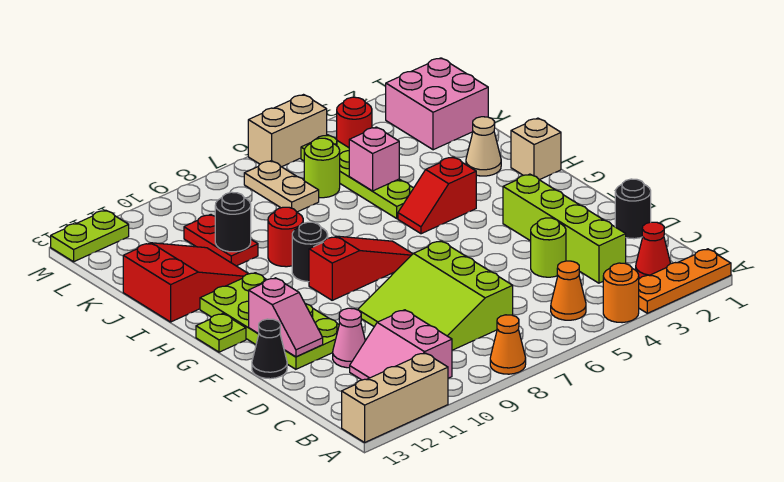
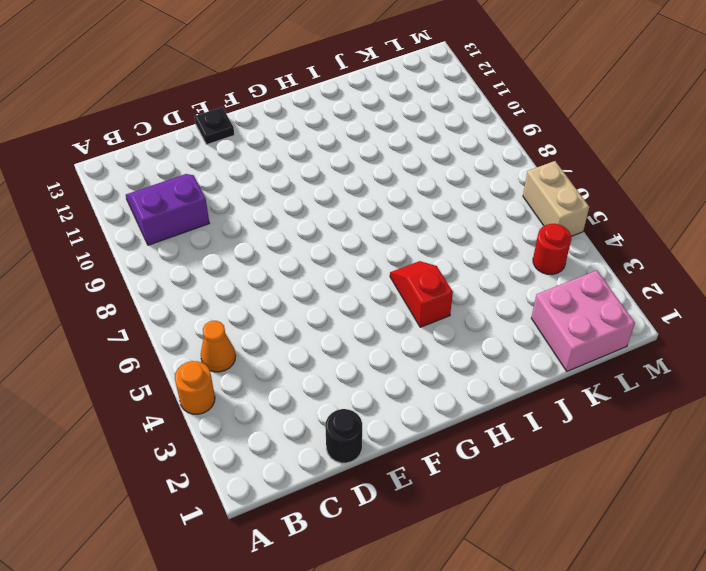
purple slope B10:C11 level 1 top 10 -> pink slope B10:C11 level 1 top 10
black plate E13 level 1 -> black cone E13 level 1
none -> orange plate A1:A3 level 1
none -> orange cone A8 level 1
none -> tan brick A11:A13 level 1
none -> red cone B2 level 1

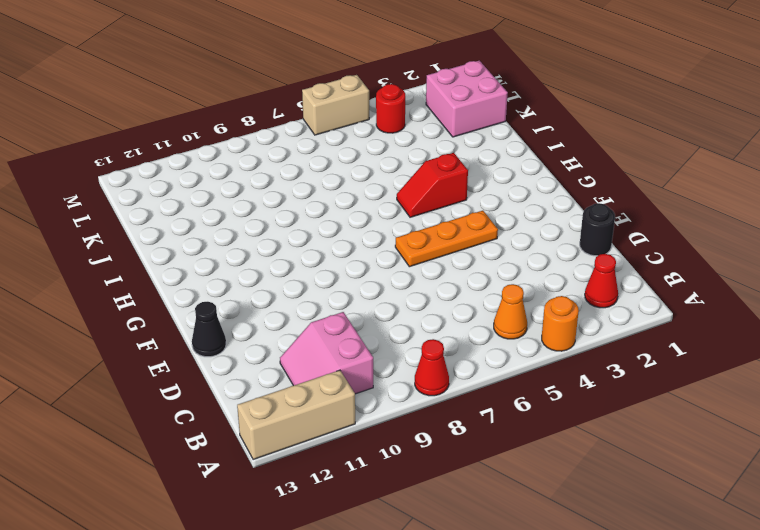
red cone A8 level 1 -> orange cone A8 level 1
orange plate F4:F6 level 1 -> orange plate A1:A3 level 1
none -> lime brick C3:F3 level 1
none -> lime slope C7:E9 level 1 top 7
none -> lime round brick D4 level 1
none -> pink cone D11 level 1

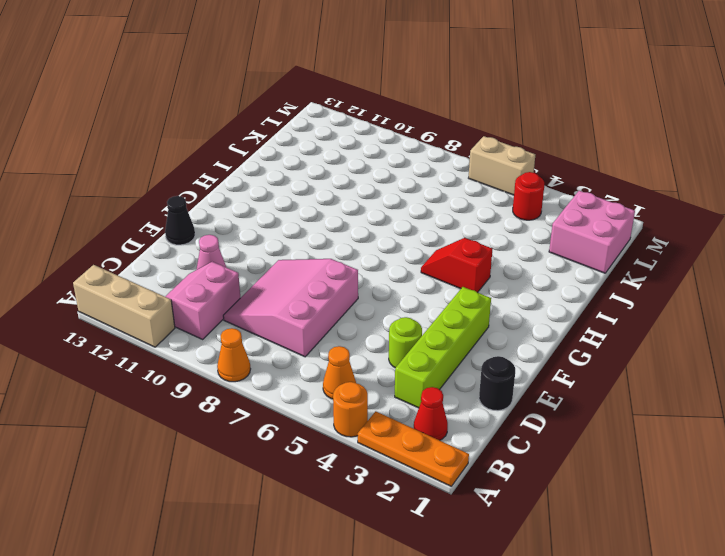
pink slope C7:E9 level 1 top 7 -> lime slope C7:E9 level 1 top 7
none -> lime plate E11:H12 level 1
none -> red slope G7:G9 level 1 top 9
none -> lime plate G13 level 1
none -> tan brick H1 level 1

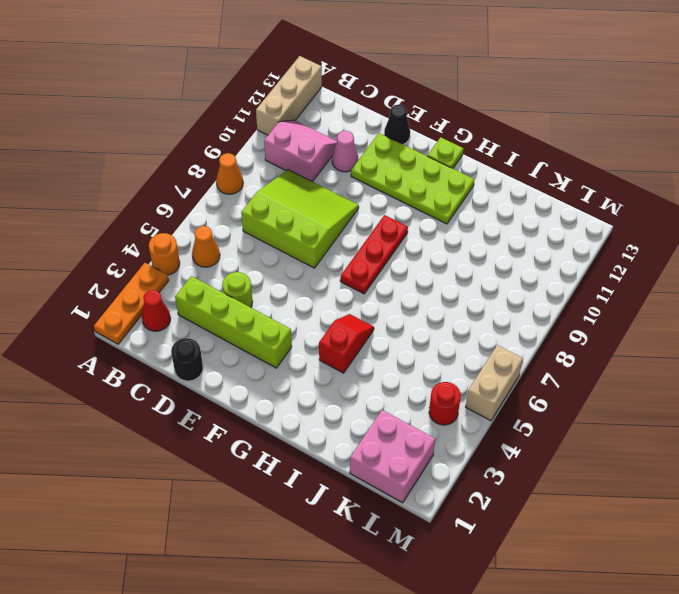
red plate G7:G9 level 1 -> red slope G7:G9 level 1 top 9
none -> tan brick H1 level 1
none -> black round brick H9 level 1
none -> tan cone I2 level 1
none -> lime plate I5:L5 level 1

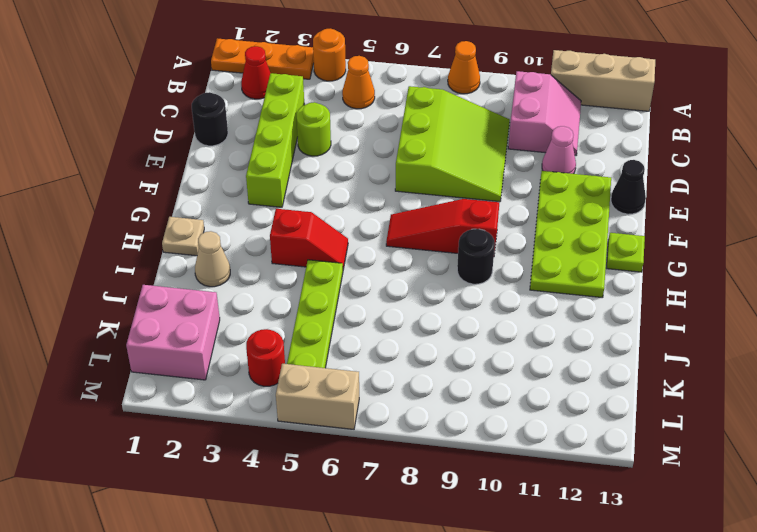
tan plate H1 level 1 -> tan brick H1 level 1
none -> red round brick I9 level 1
none -> red slope I11:J13 level 1 top 13
none -> red plate J10:K10 level 1
none -> lime round brick K6 level 1

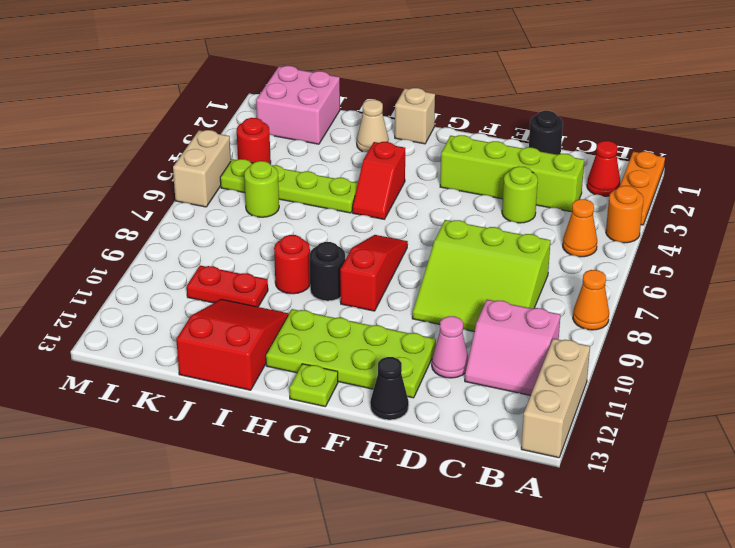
none -> tan plate K7:L7 level 1
none -> lime plate M12:M13 level 1
none -> pink slope E12:F12 level 2 top F
none -> pink brick J5 level 2

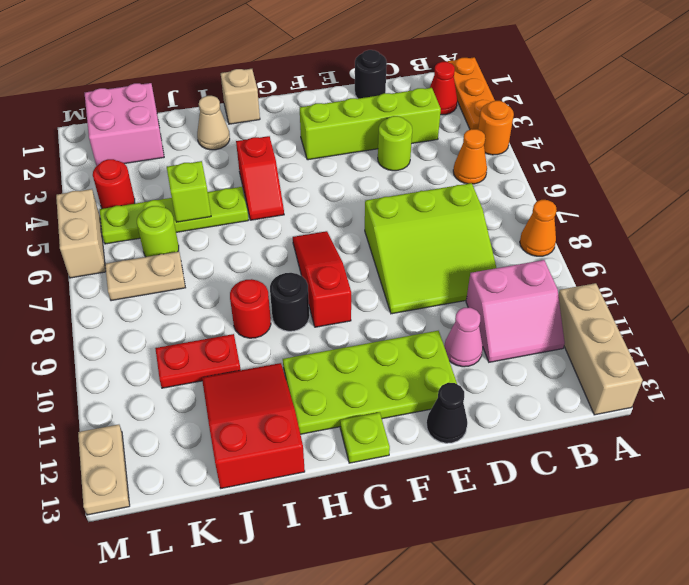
lime brick J5 level 2 -> pink brick J5 level 2
tan plate M12:M13 level 1 -> lime plate M12:M13 level 1
none -> pink slope E12:F12 level 2 top F
none -> black round brick J10 level 2

